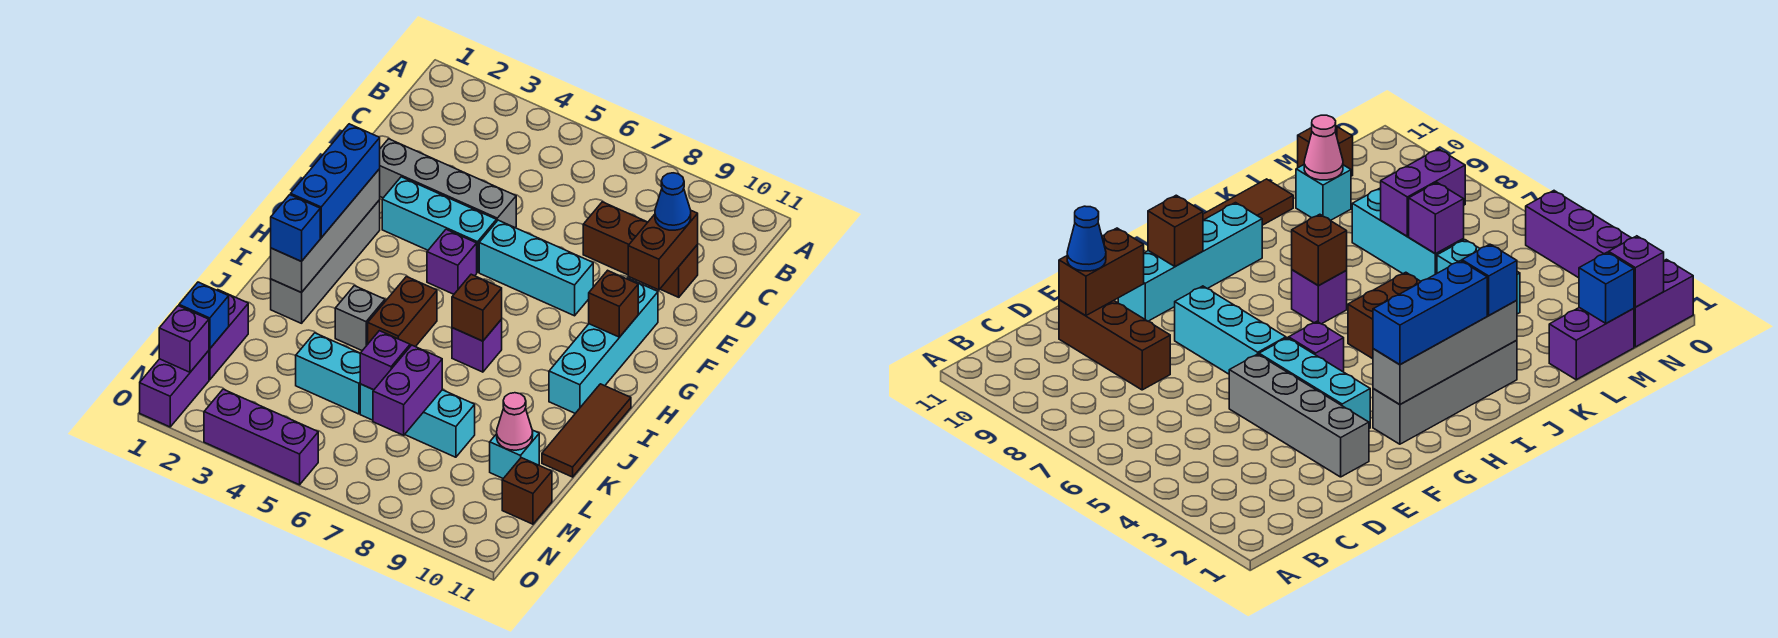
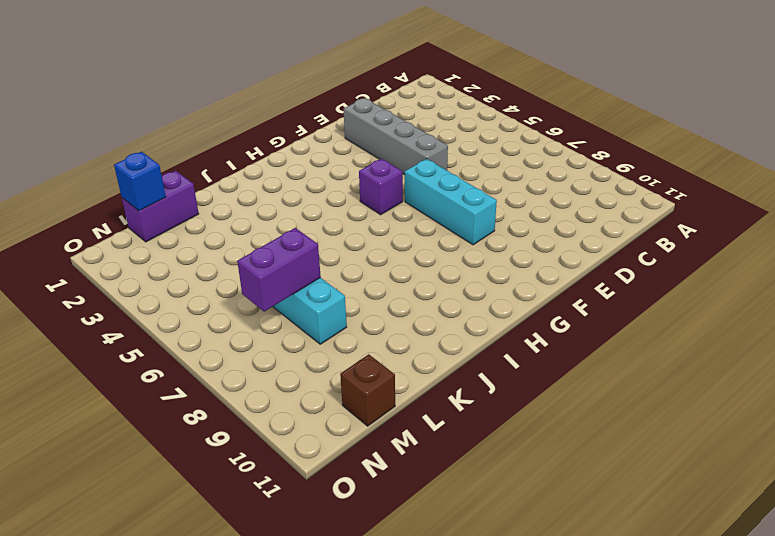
none -> brown brick D8:D10 level 1
none -> cyan brick F3:F5 level 1
none -> cyan brick F10:I10 level 1
none -> grey brick G2:J2 level 1

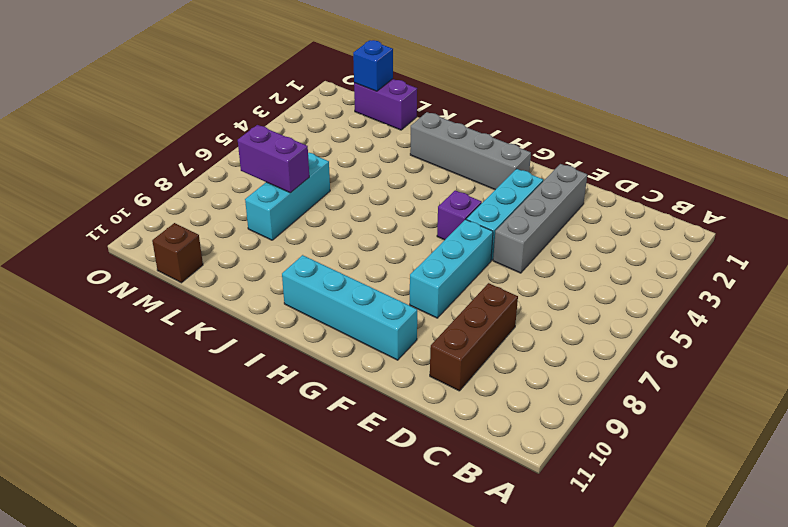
none -> brown brick I5:J5 level 1
none -> purple brick I7 level 1
none -> brown tile I11:K11 level 1
none -> grey brick J4 level 1

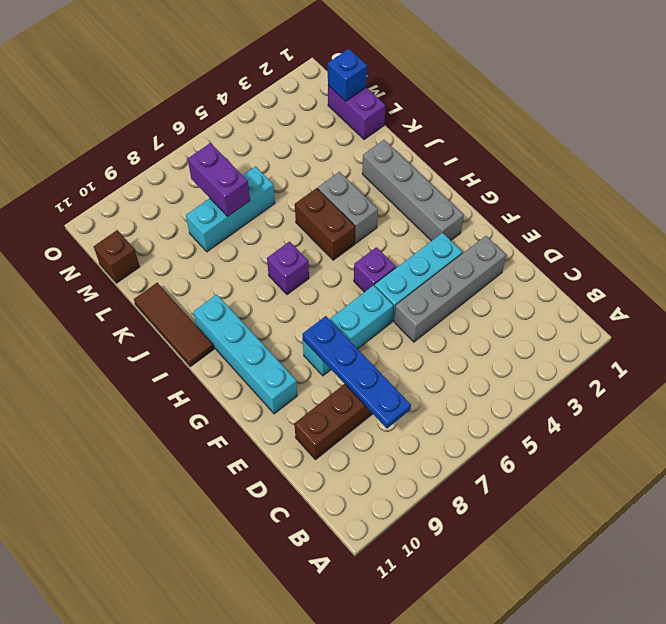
blue plate C8:F8 level 2 -> none
grey brick I4:J4 level 1 -> grey brick J4 level 1
none -> cyan brick L4:L5 level 1
none -> cyan brick L10 level 1
none -> purple brick N1:O1 level 1
none -> purple brick O3:O5 level 1

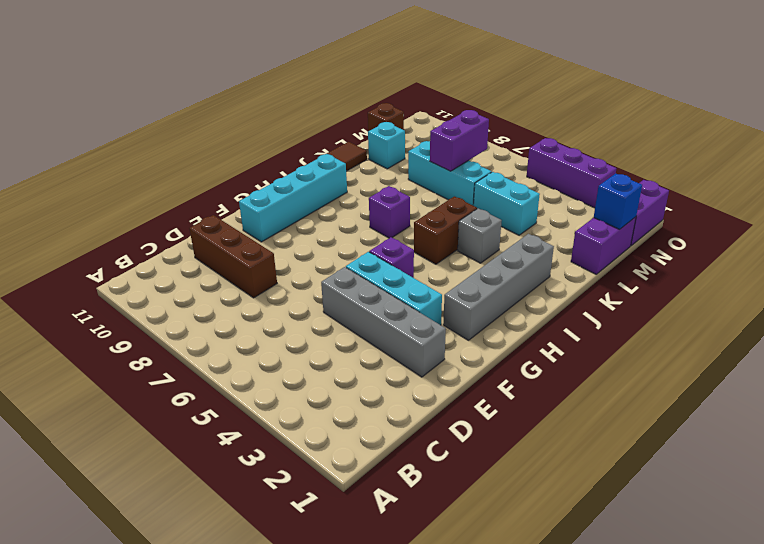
none -> cyan brick F6:F8 level 1
none -> brown brick D10:E10 level 2
none -> grey brick G2:J2 level 2
none -> brown brick G10 level 2

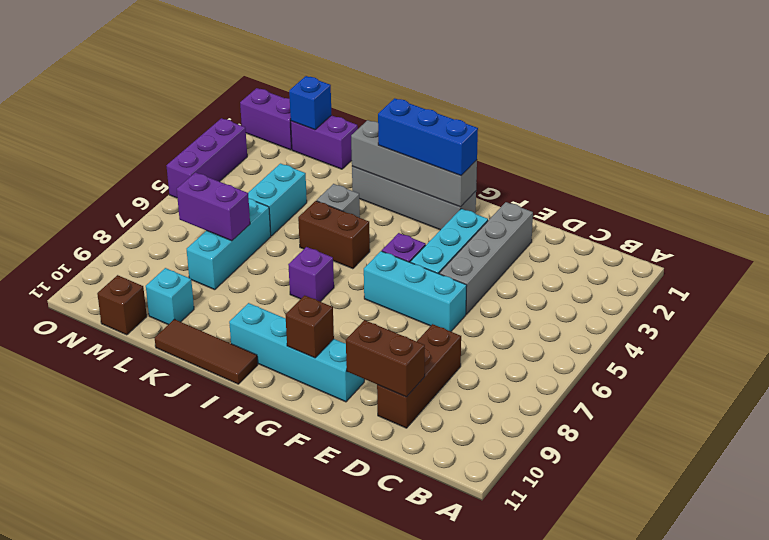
cyan brick E6:G6 level 1 -> cyan brick F6:F8 level 1
none -> brown brick I7 level 2
none -> purple brick L6 level 2
none -> pink cone L10 level 2
none -> purple brick N1 level 2

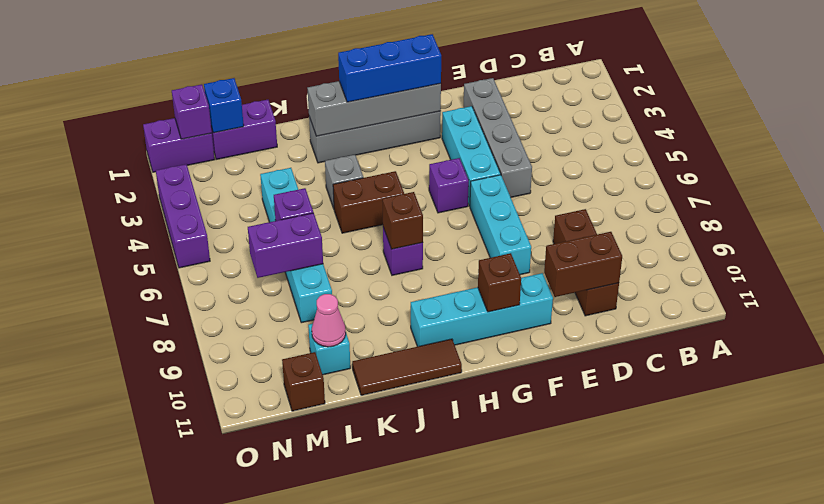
none -> blue cone D10 level 3
none -> blue brick J2 level 3

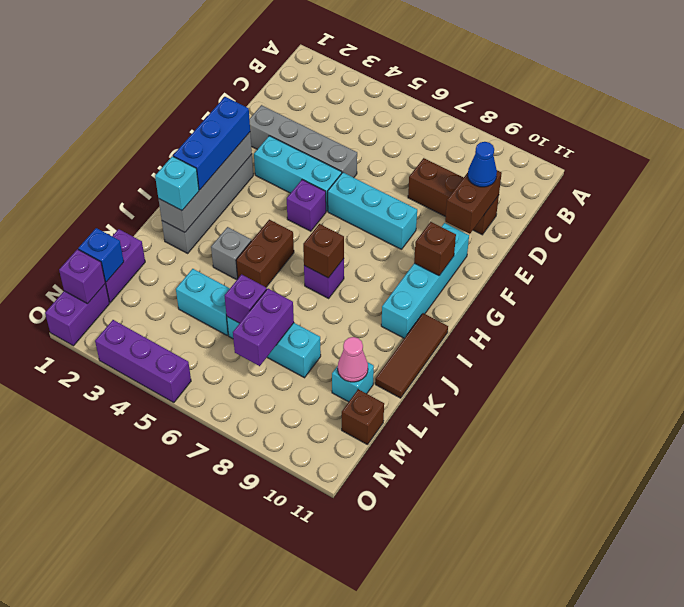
cyan brick J2 level 3 -> blue brick J2 level 3

